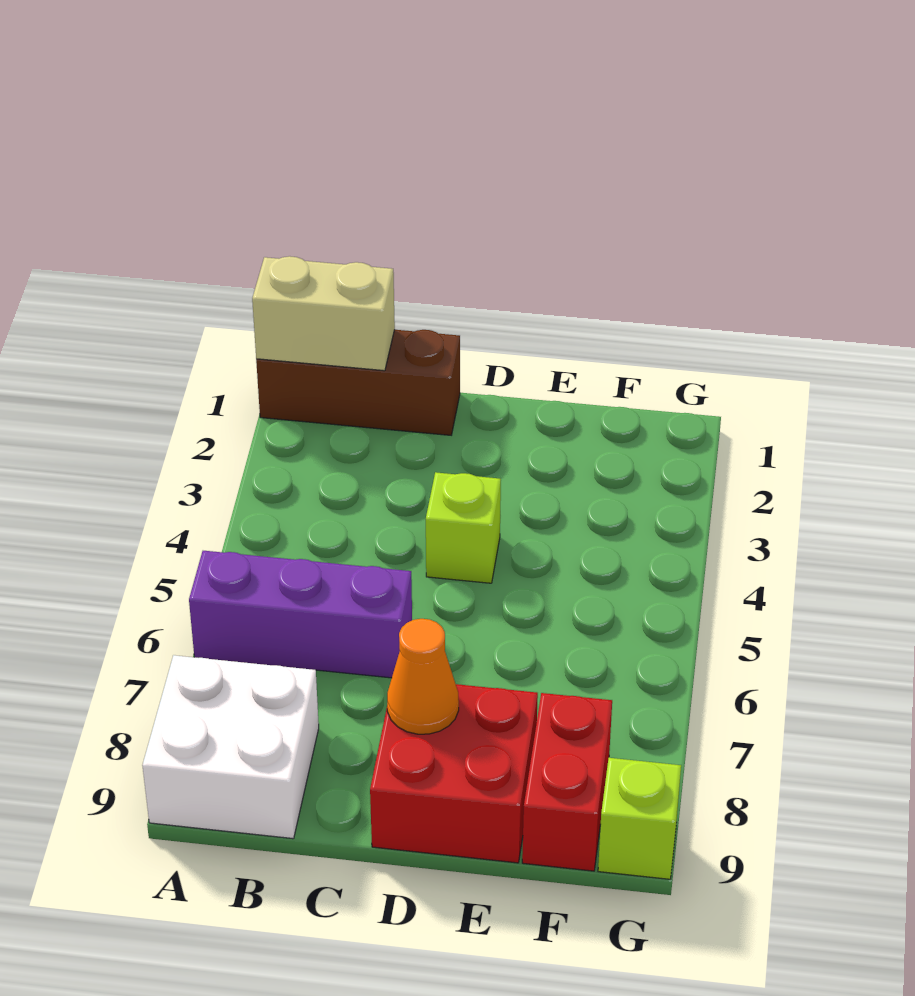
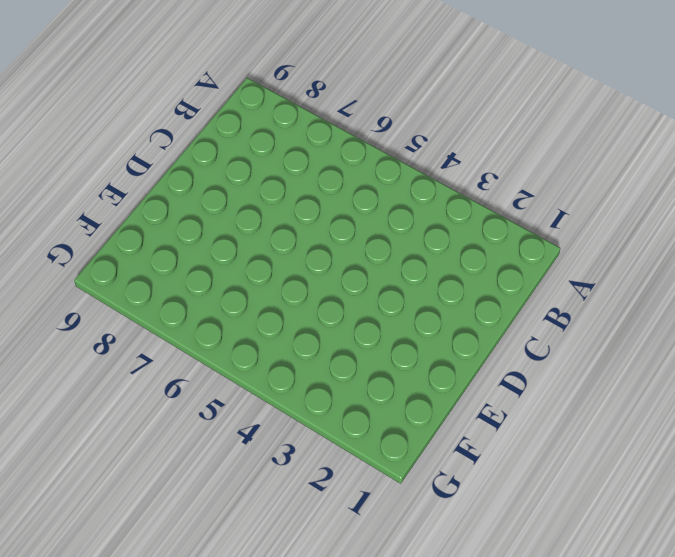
none -> brown brick A1:C1 level 1
none -> purple brick A6:C6 level 1

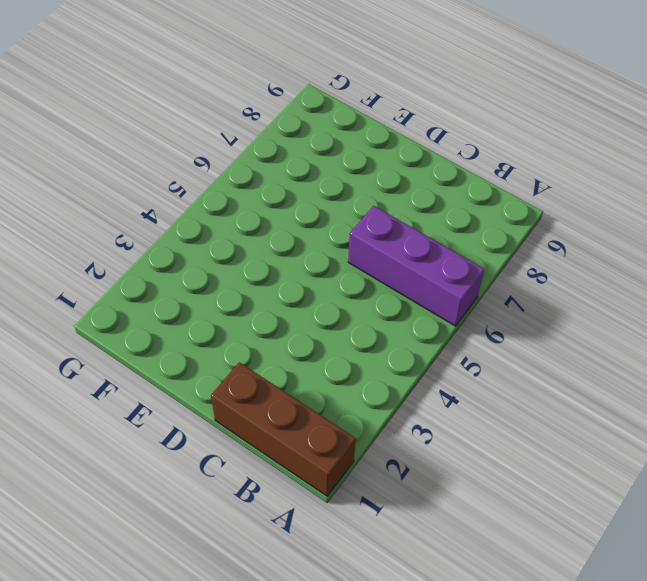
none -> white brick A8:B9 level 1
none -> lime brick D4 level 1

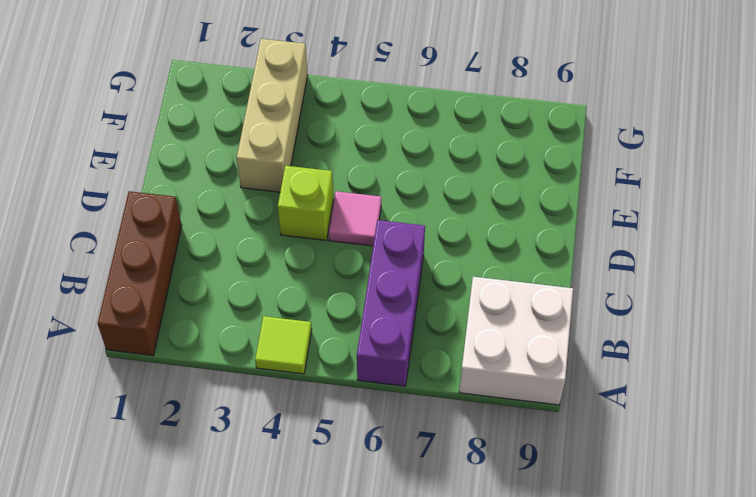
lime tile A4 level 1 -> none
pink tile D5 level 1 -> none
tan brick E3:G3 level 1 -> none
none -> red brick D8:E9 level 1
none -> red brick F8:F9 level 1

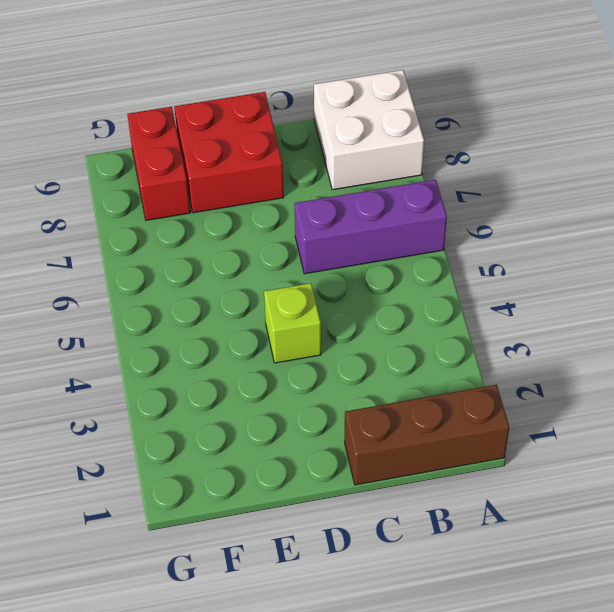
none -> lime brick G9 level 1
none -> tan brick A1:B1 level 2

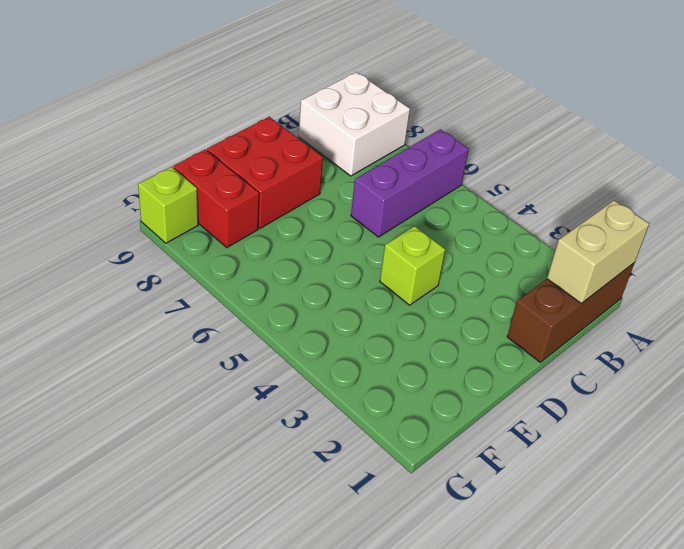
none -> orange cone D8 level 2

